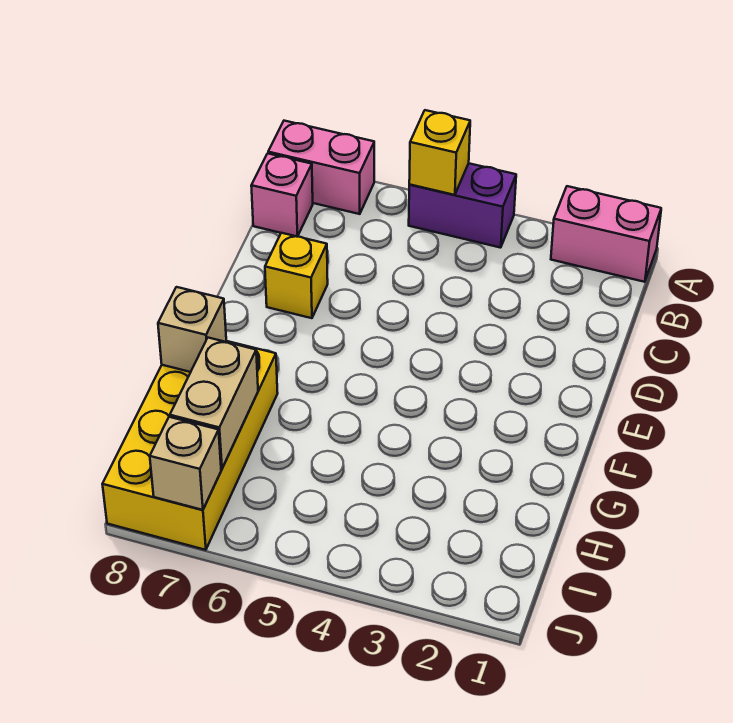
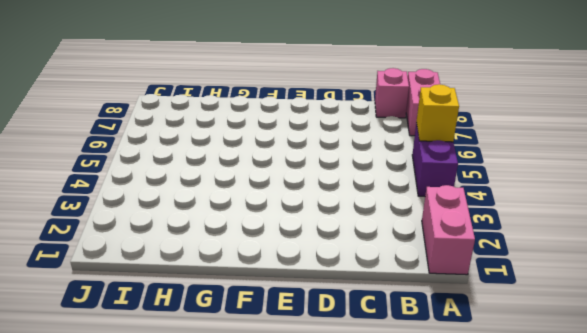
none -> yellow brick D7 level 1
none -> yellow brick G7:J8 level 1

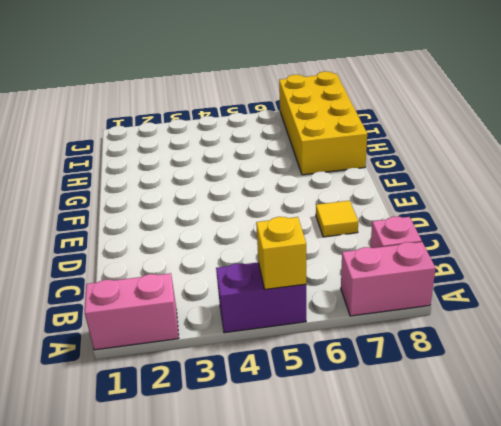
yellow tile D7 level 1 -> yellow brick D7 level 1
none -> tan brick G8 level 2
none -> tan brick H7:I7 level 2

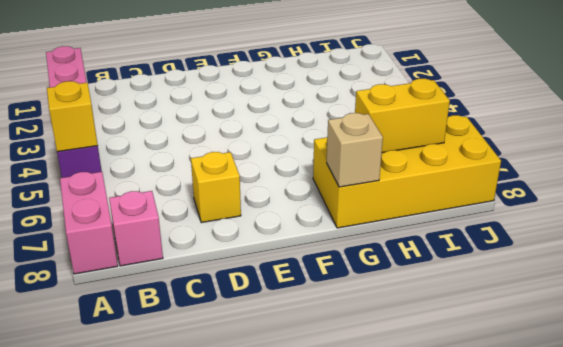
yellow brick H7:I7 level 2 -> tan brick H7:I7 level 2
none -> tan brick J7 level 2

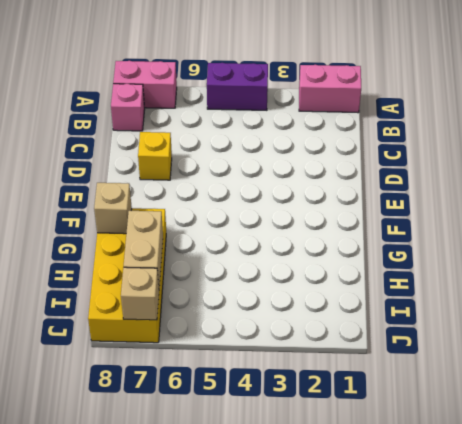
none -> yellow brick A5 level 2

